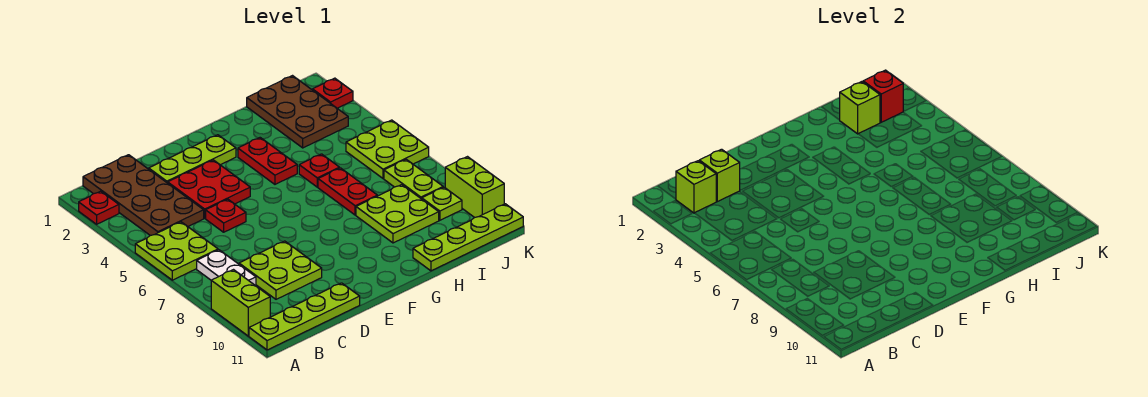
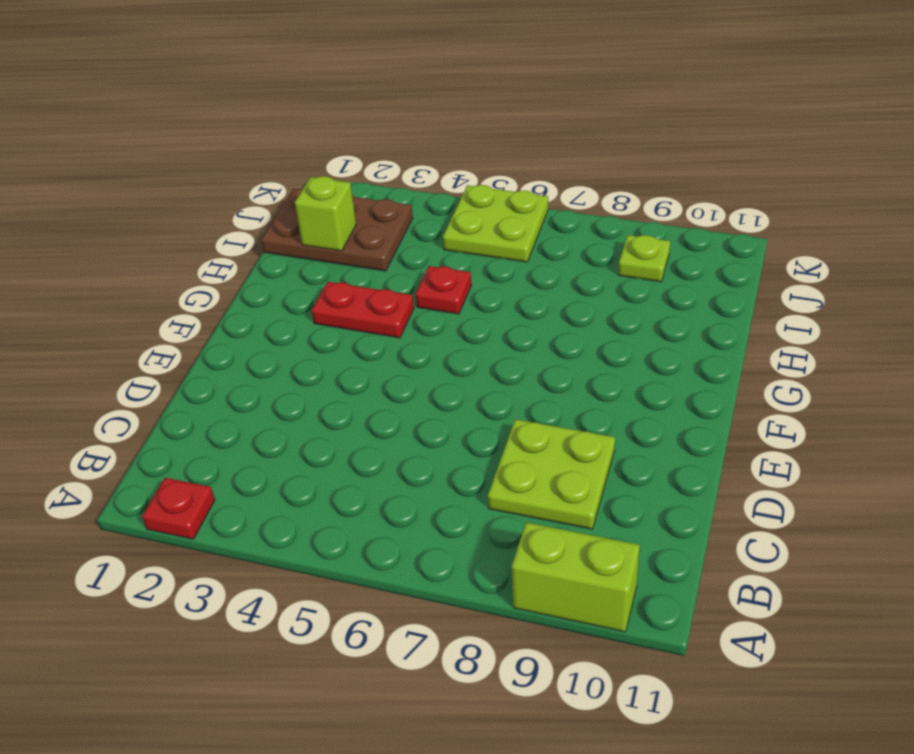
none -> lime plate A5:B6 level 1
none -> lime plate A11:D11 level 1
none -> brown plate B1:C4 level 1

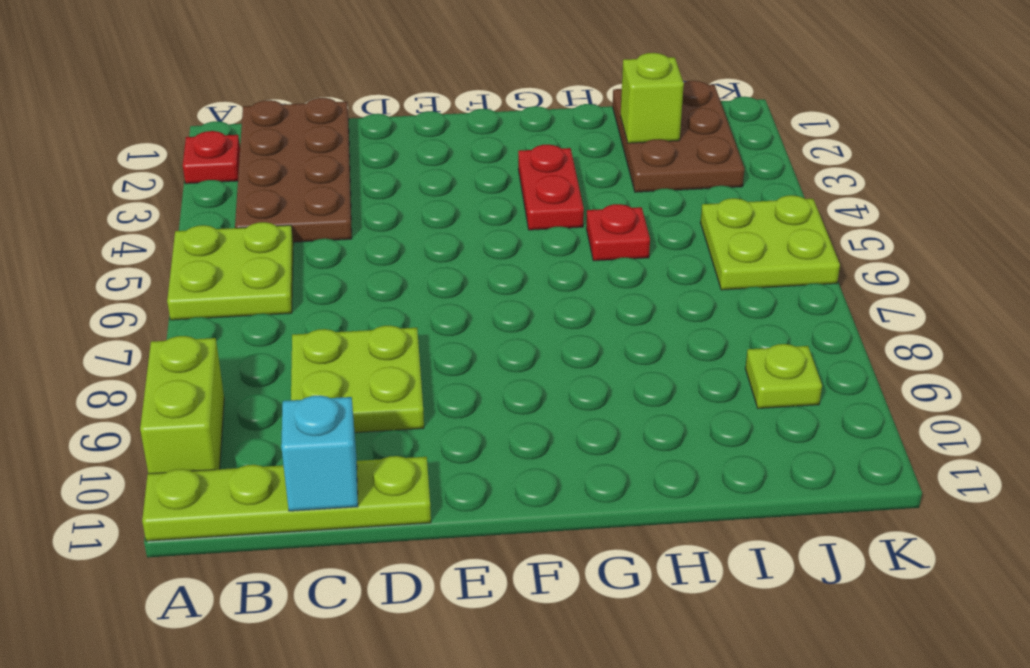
cyan brick C11 level 2 -> none
none -> white plate B7:B8 level 1
none -> lime plate D2:F2 level 1
none -> red plate D3:E4 level 1

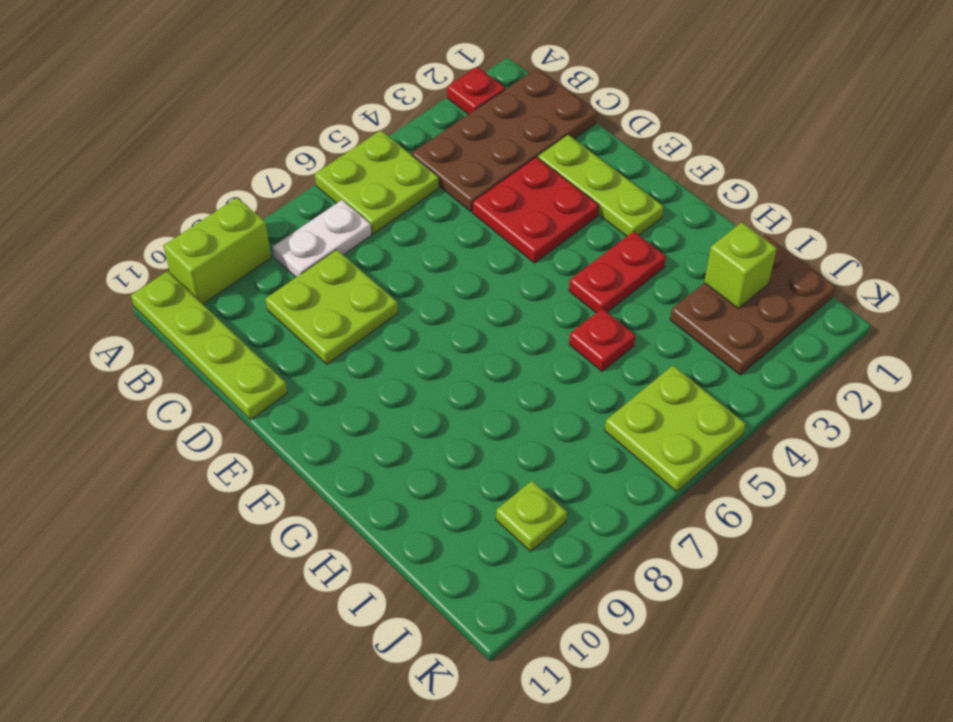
none -> red plate D5 level 1
none -> red plate H6:H7 level 1
none -> lime plate H8:I9 level 1

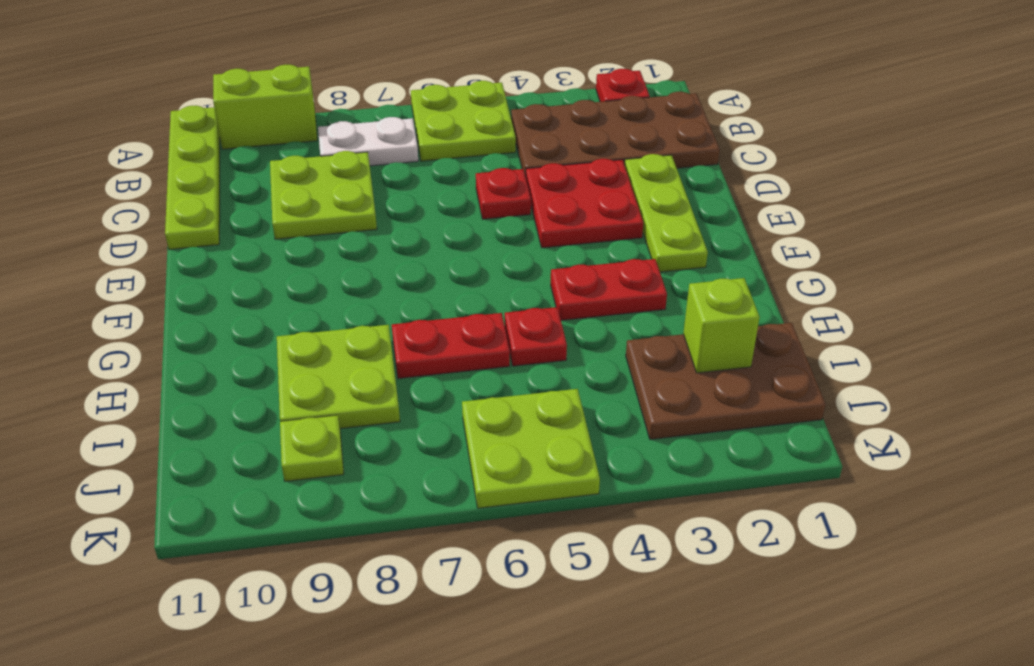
none -> lime plate H11:K11 level 1
none -> lime plate J7:J8 level 1
none -> red plate K2 level 1

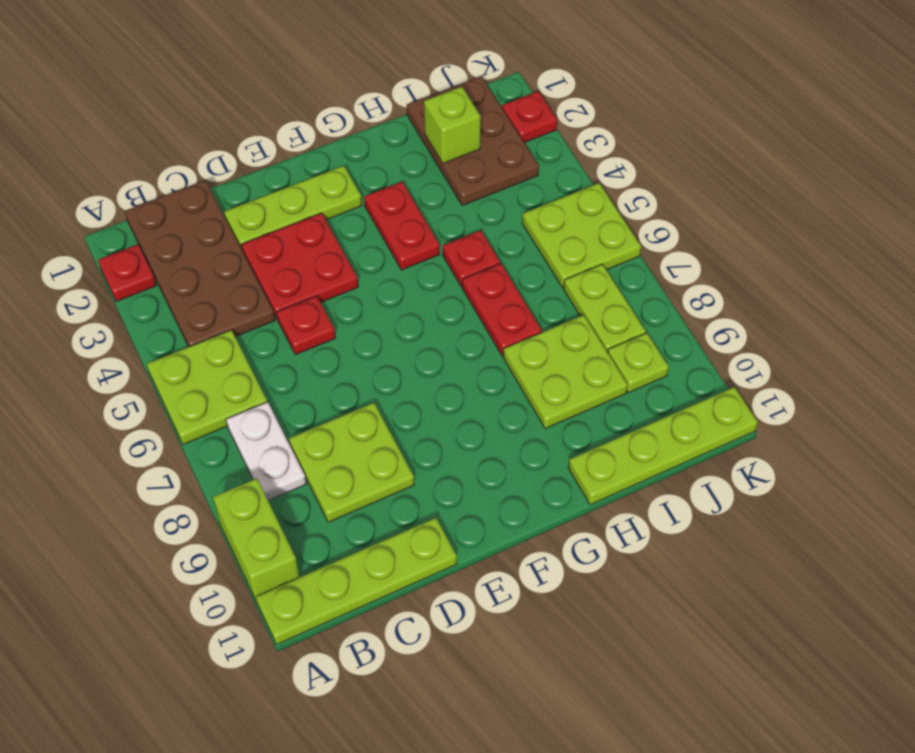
none -> lime brick K9:K10 level 1
none -> lime brick B2 level 2
none -> lime brick C2 level 2

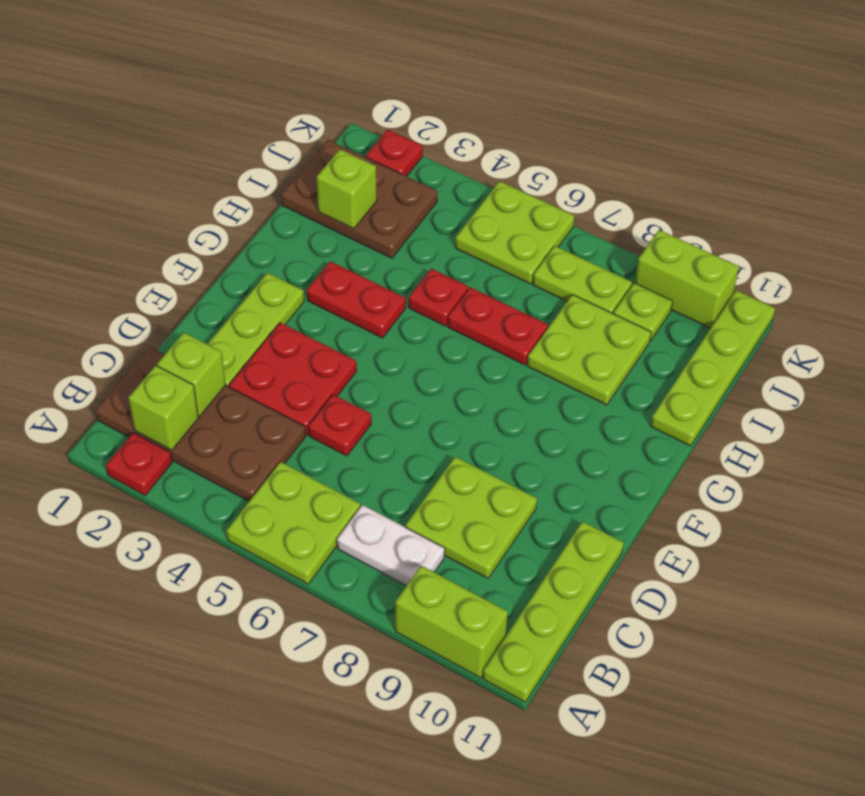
none -> red brick J2 level 2

